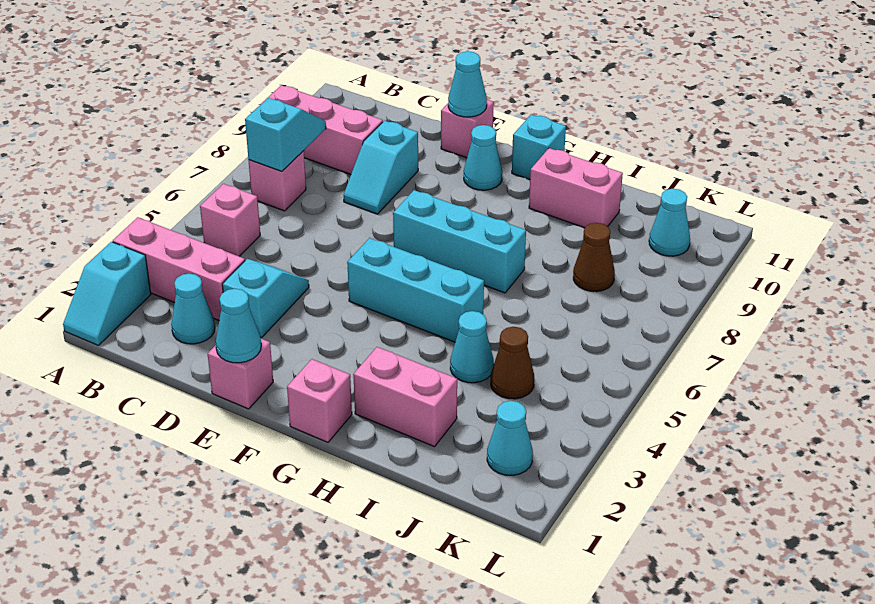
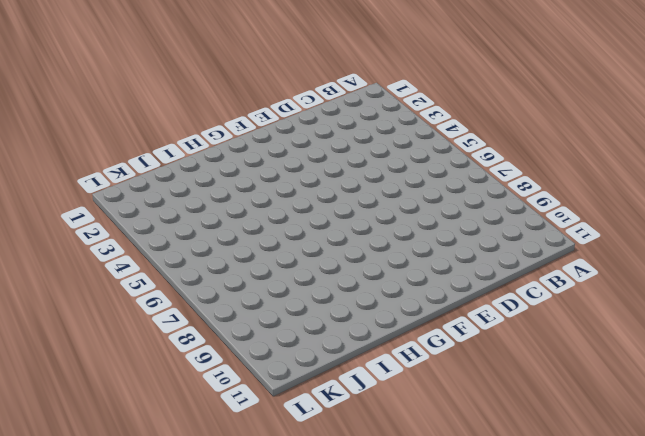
none -> cyan slope A1:A2 level 1 top 2
none -> pink brick A3:C3 level 1
none -> pink brick A9:C9 level 1

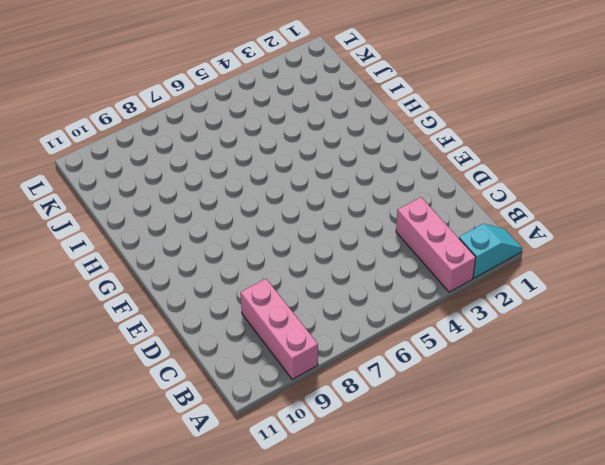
none -> pink brick B5 level 1
none -> pink brick B7 level 1
none -> cyan cone C2 level 1

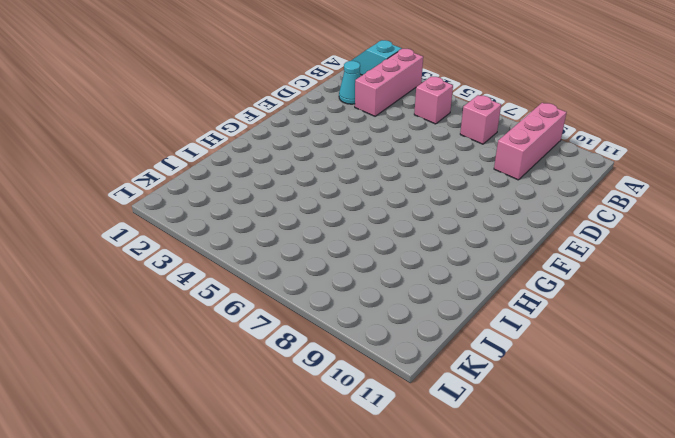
none -> cyan slope D3:D4 level 1 top 3
none -> cyan slope D8:D9 level 1 top 9
none -> pink brick E1 level 1

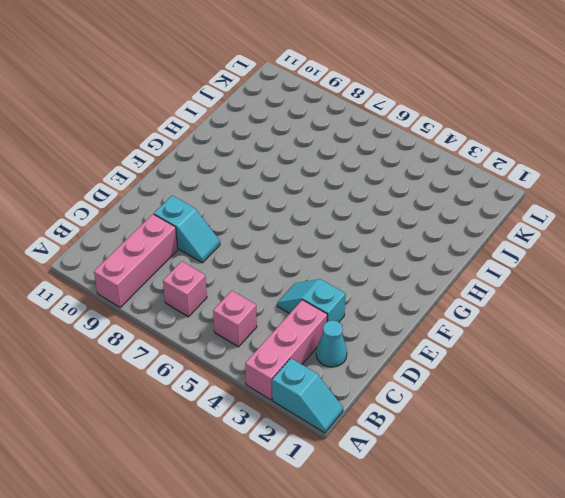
none -> pink brick E1 level 1
none -> pink brick E11 level 1
none -> cyan brick F5:H5 level 1

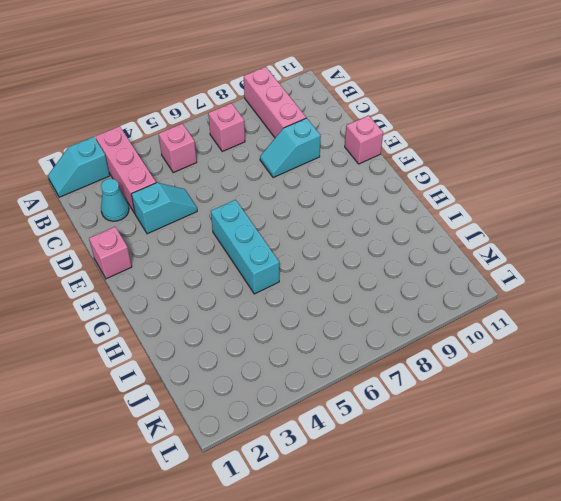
none -> cyan brick F7:H7 level 1
none -> cyan cone F10 level 1
none -> pink brick G1 level 1

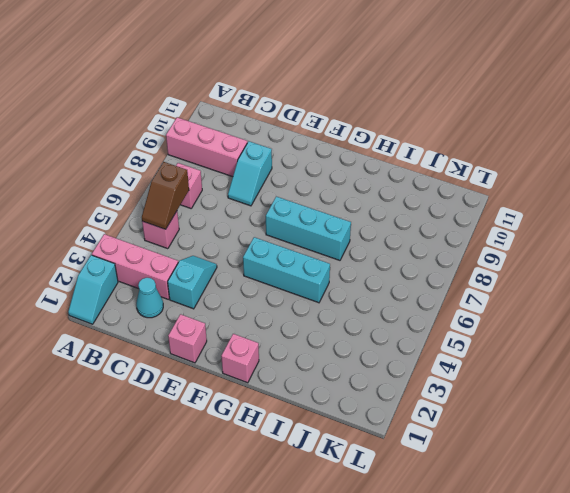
brown slope B5:B6 level 2 top 6 -> none
none -> pink brick E11 level 1
none -> cyan cone F10 level 1
none -> cyan brick G11 level 1

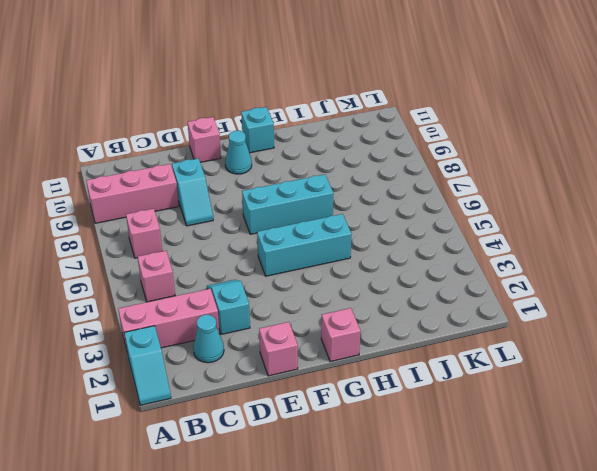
none -> pink brick H2:I2 level 1
none -> pink brick H10:I10 level 1
none -> cyan cone I4 level 1

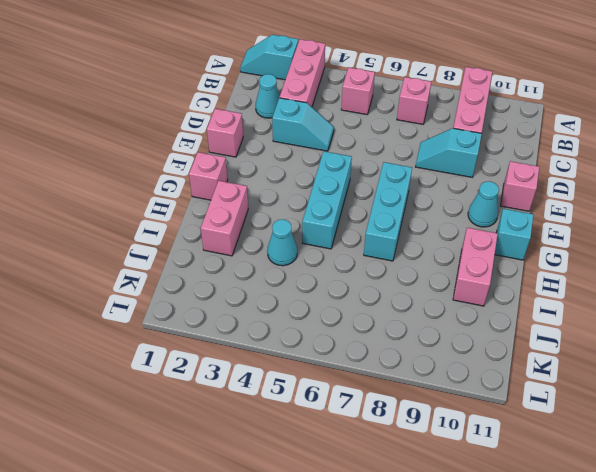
none -> brown cone J4 level 1
none -> brown cone J8 level 1
none -> cyan cone K2 level 1

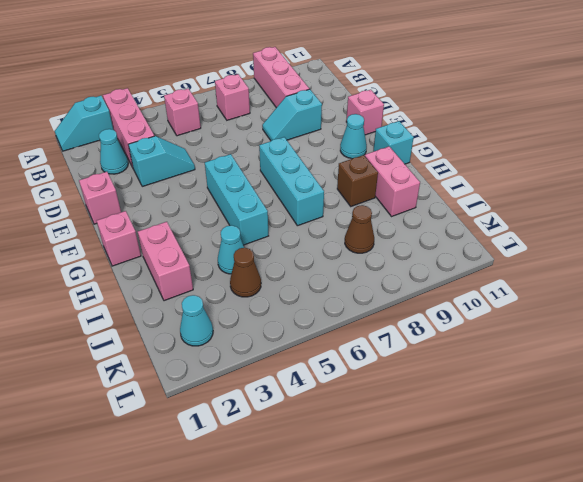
brown brick H9 level 1 -> none
none -> cyan cone K10 level 1
none -> cyan slope B7:B8 level 2 top 7
none -> cyan cone E1 level 2

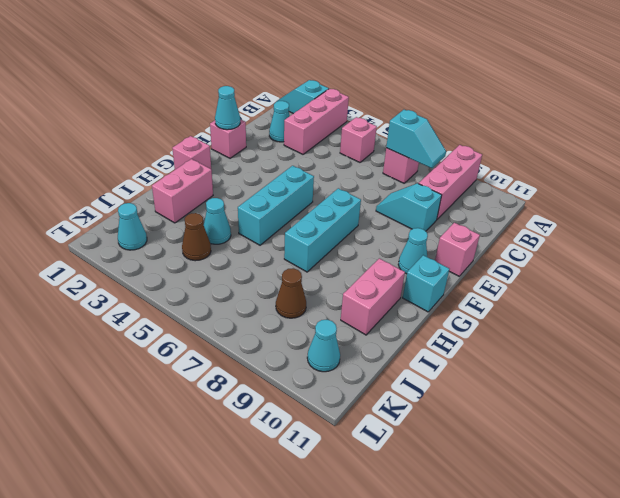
none -> cyan slope D3:D4 level 1 top 3
none -> cyan cone E11 level 2

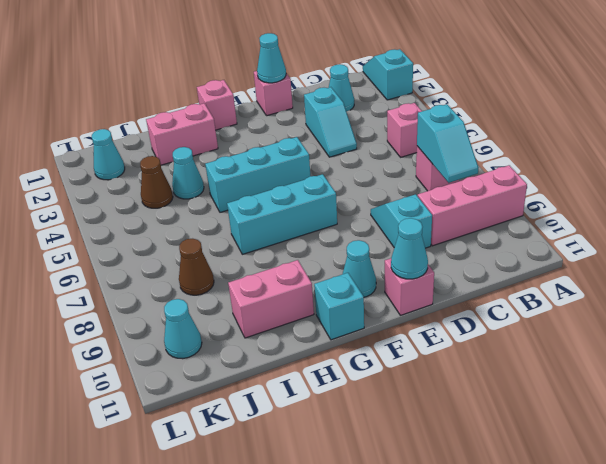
none -> pink brick A3:C3 level 1

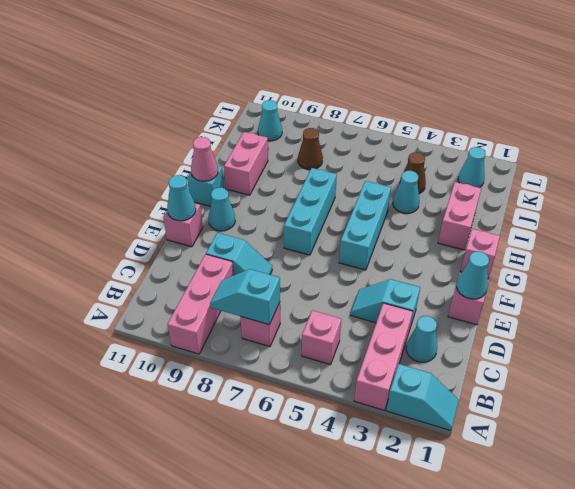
pink cone G11 level 2 -> none

